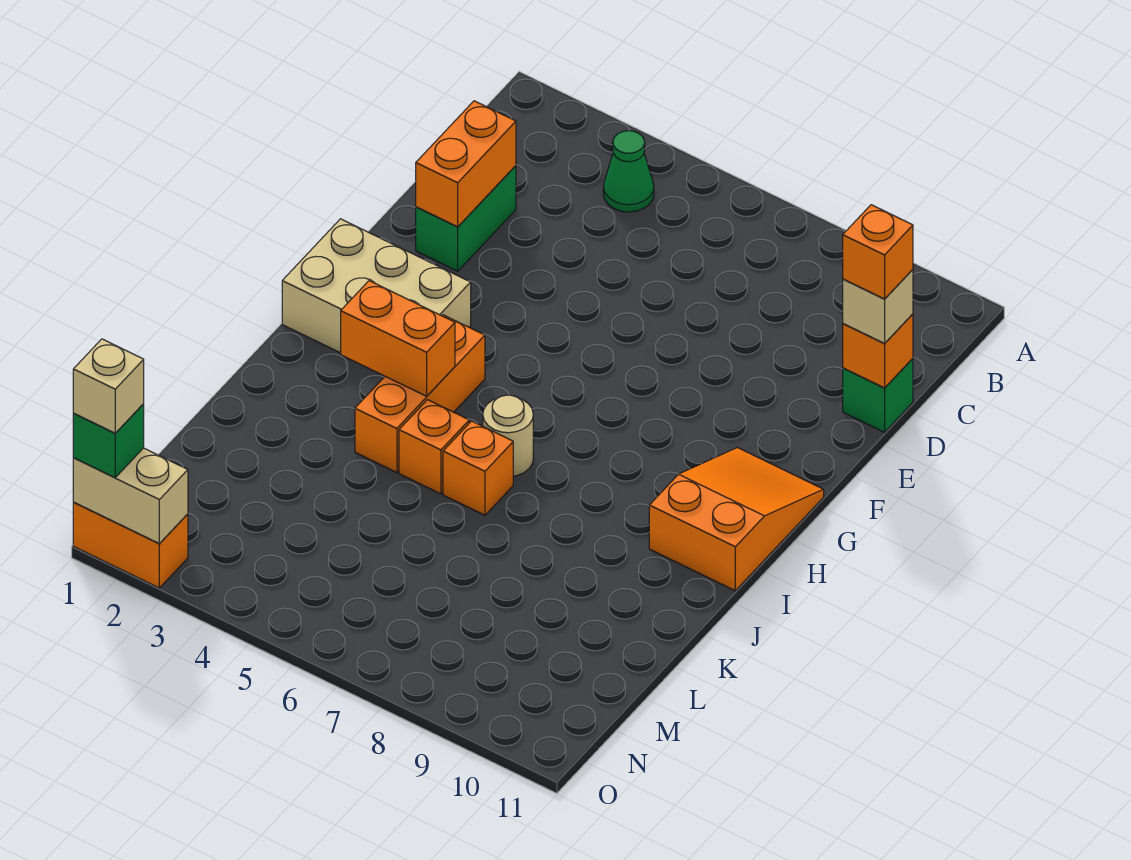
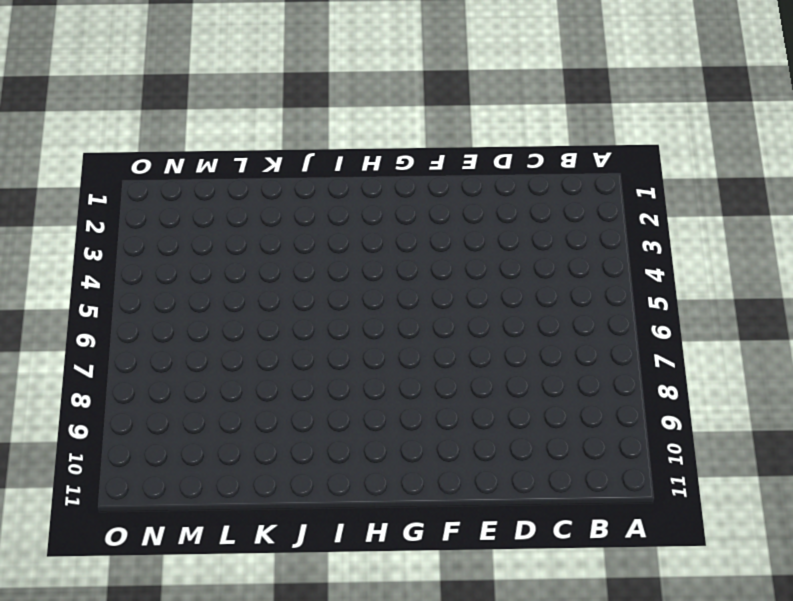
none -> green cone B4 level 1
none -> green brick D2:E2 level 1
none -> green brick D11 level 1

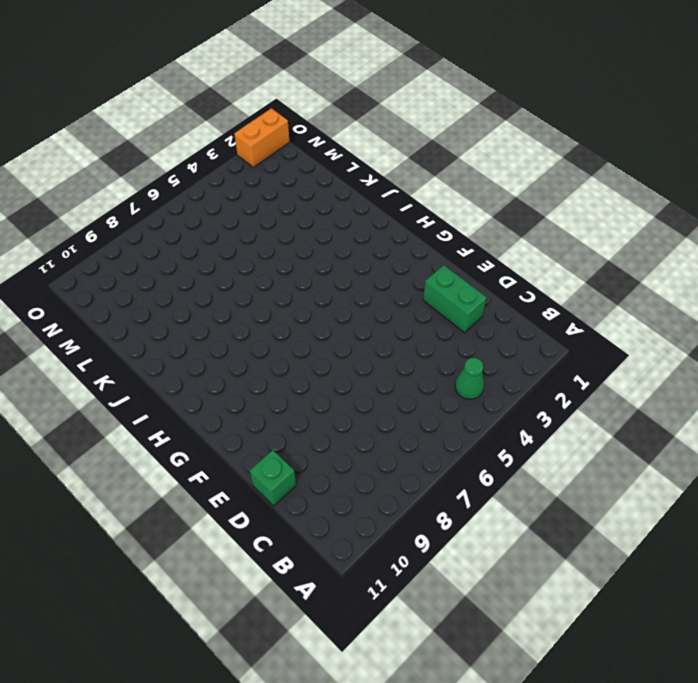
none -> tan brick G1:H3 level 1
none -> orange slope G10:I11 level 1 top I
none -> orange brick H4:J4 level 1

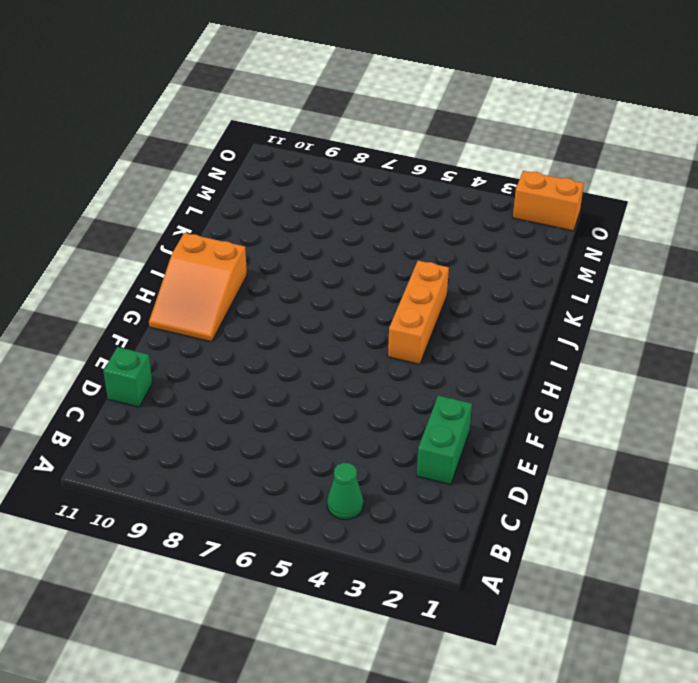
none -> tan brick G1:H3 level 1
none -> tan round brick I6 level 1
none -> orange brick J5 level 1

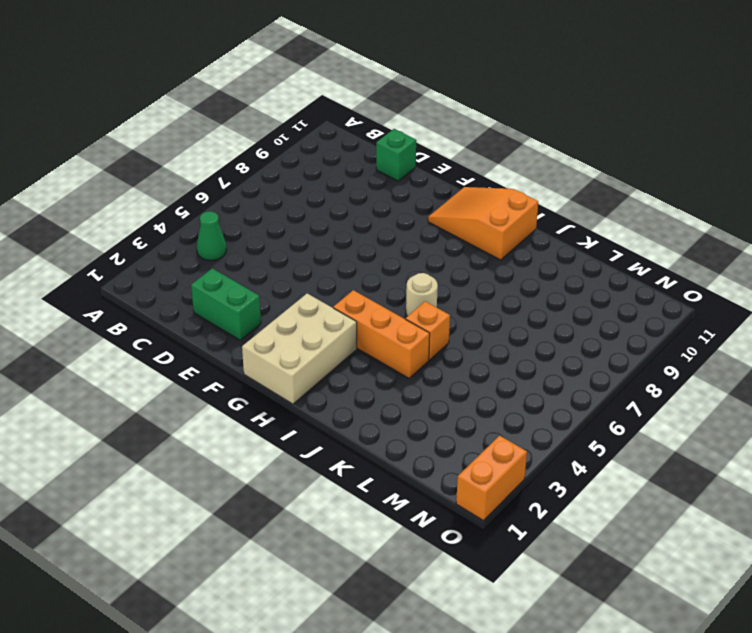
none -> orange brick J6 level 1
none -> orange brick D2:E2 level 2
none -> orange brick D11 level 2

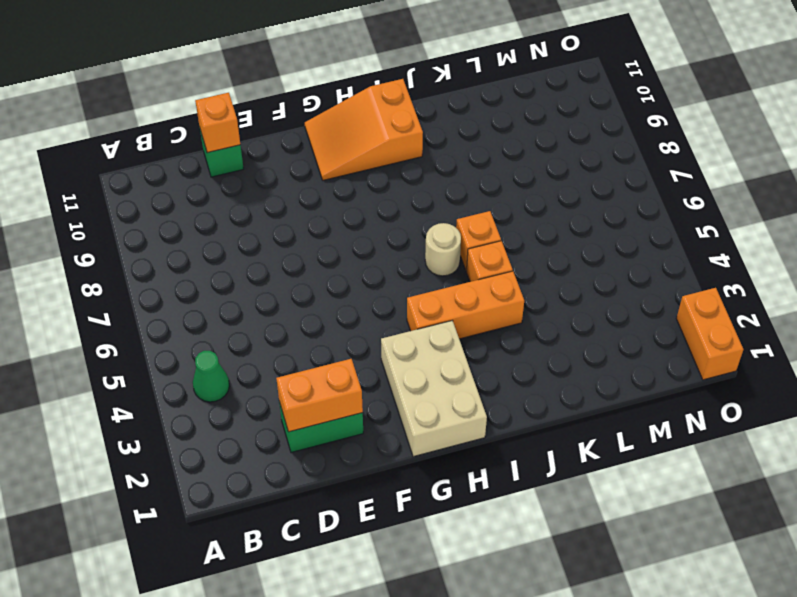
none -> orange brick I3:I4 level 2
none -> tan brick O1:O2 level 2
none -> tan brick D11 level 3

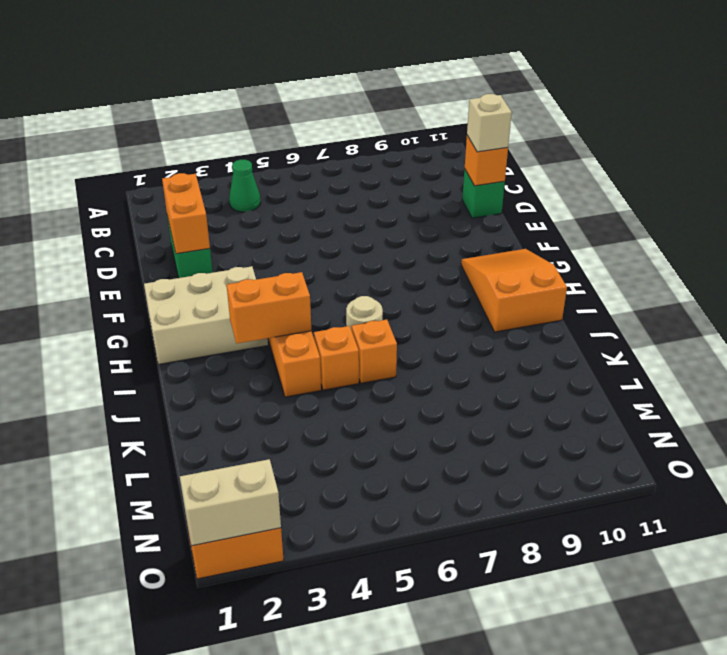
none -> green brick O1 level 3
none -> orange brick D11 level 4
none -> tan brick O1 level 4

